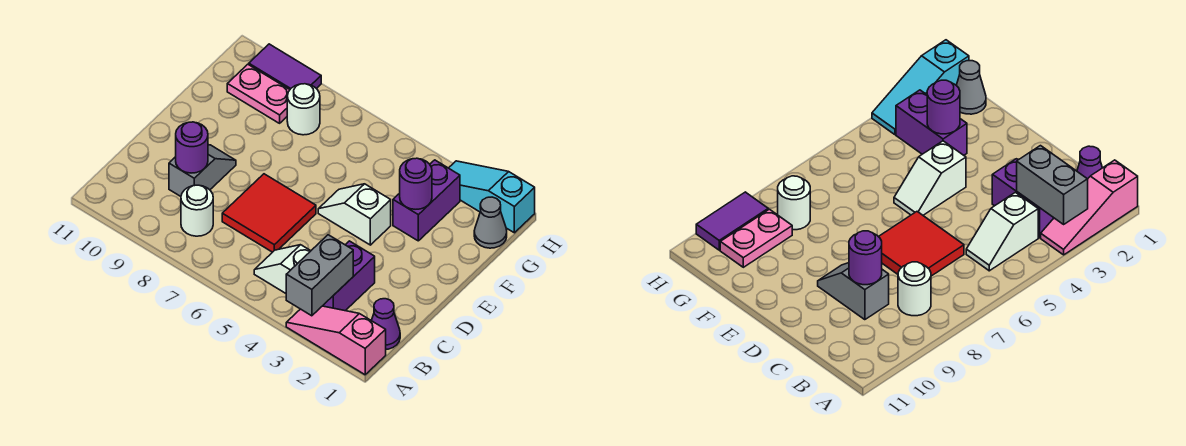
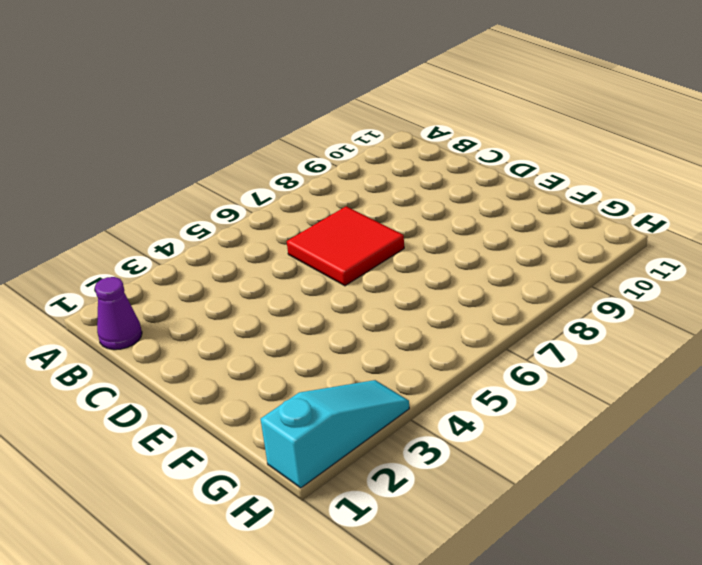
none -> pink slope A1:A3 level 1 top 1
none -> purple brick B3:C3 level 1
none -> white slope B4:B5 level 1 top 4

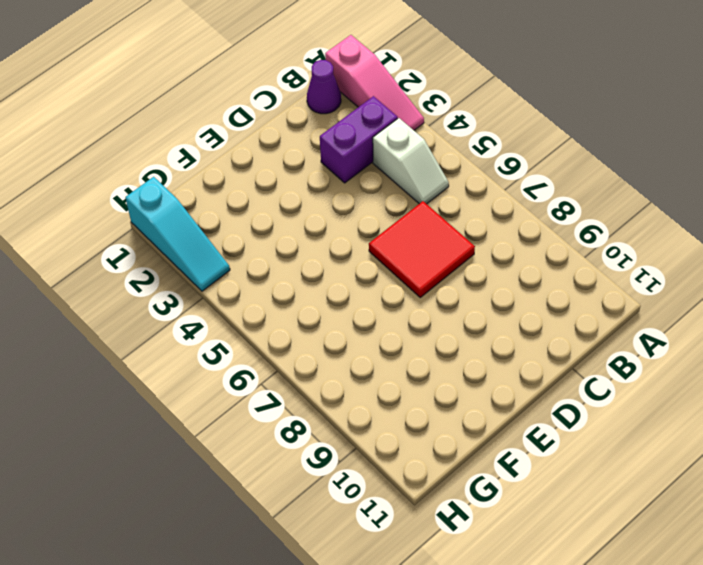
none -> white round brick B8 level 1
none -> grey slope C9:D9 level 1 top C
none -> white slope E4:E5 level 1 top 4

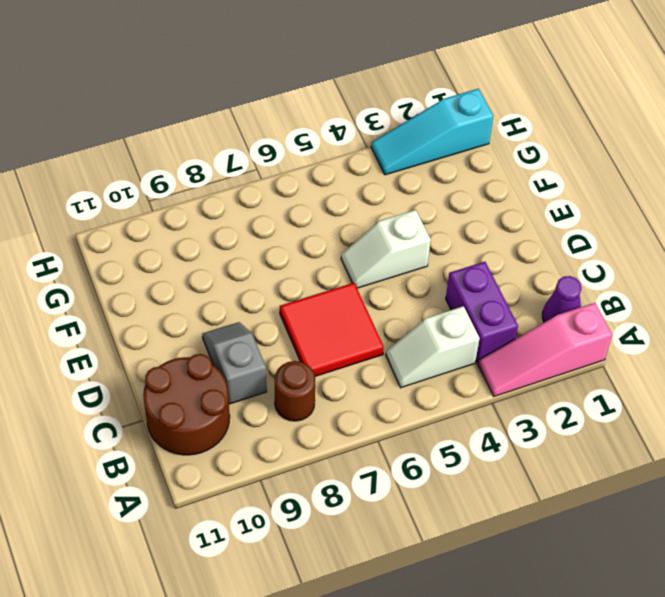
brown round brick B8 level 1 -> white round brick B8 level 1
brown round brick B10:C11 level 1 -> none
none -> purple brick F3:G3 level 1
none -> grey cone G1 level 1
none -> white round brick G8 level 1

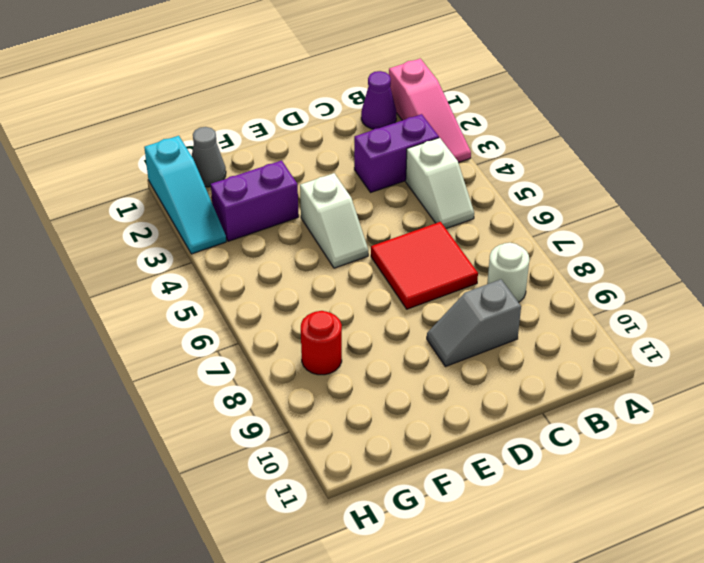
red round brick G8 level 1 -> white round brick G8 level 1
none -> pink plate G9:G10 level 1
none -> purple tile H9:H10 level 1
none -> grey brick A3:B3 level 2

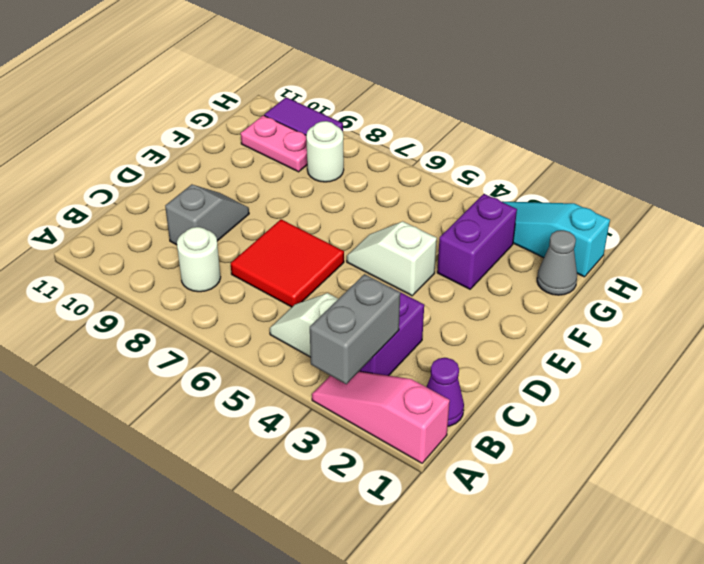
none -> purple round brick C9 level 2
none -> purple round brick F3 level 2

